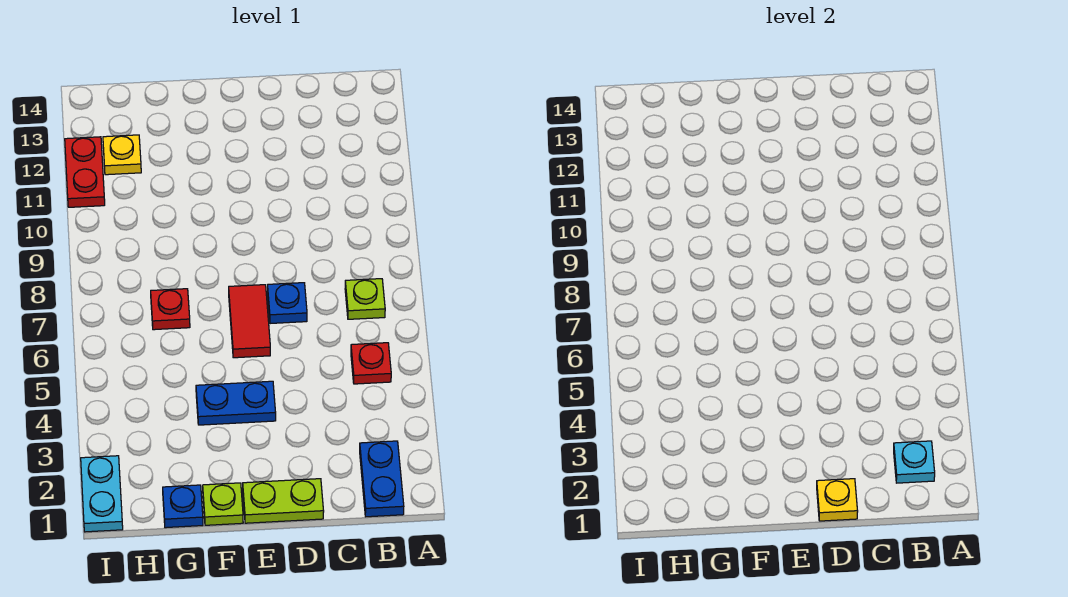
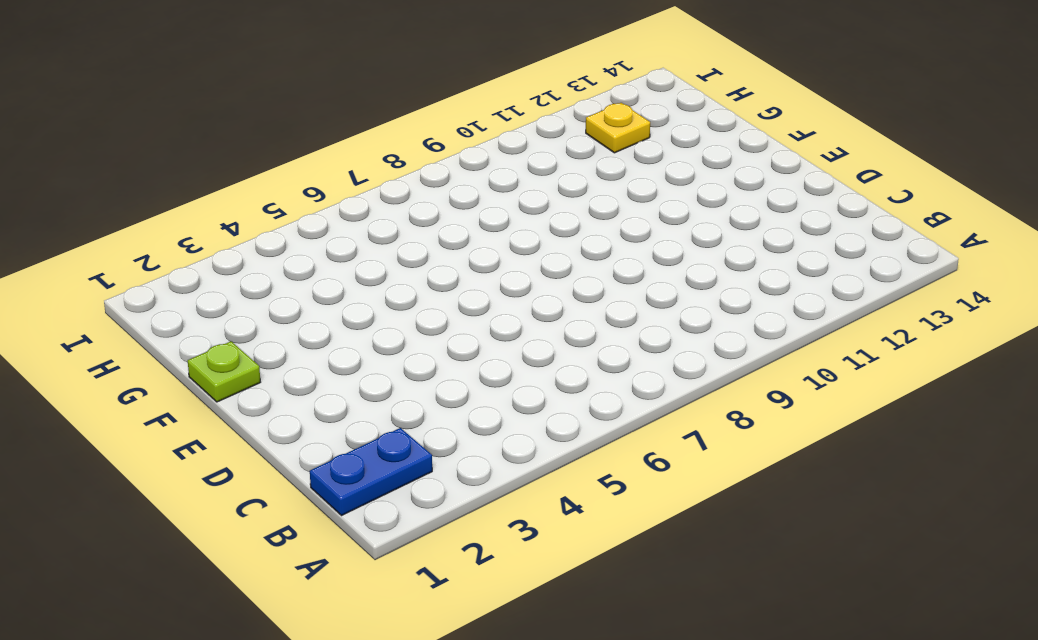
none -> red plate B5 level 1
none -> lime plate B7 level 1
none -> lime plate D1:E1 level 1

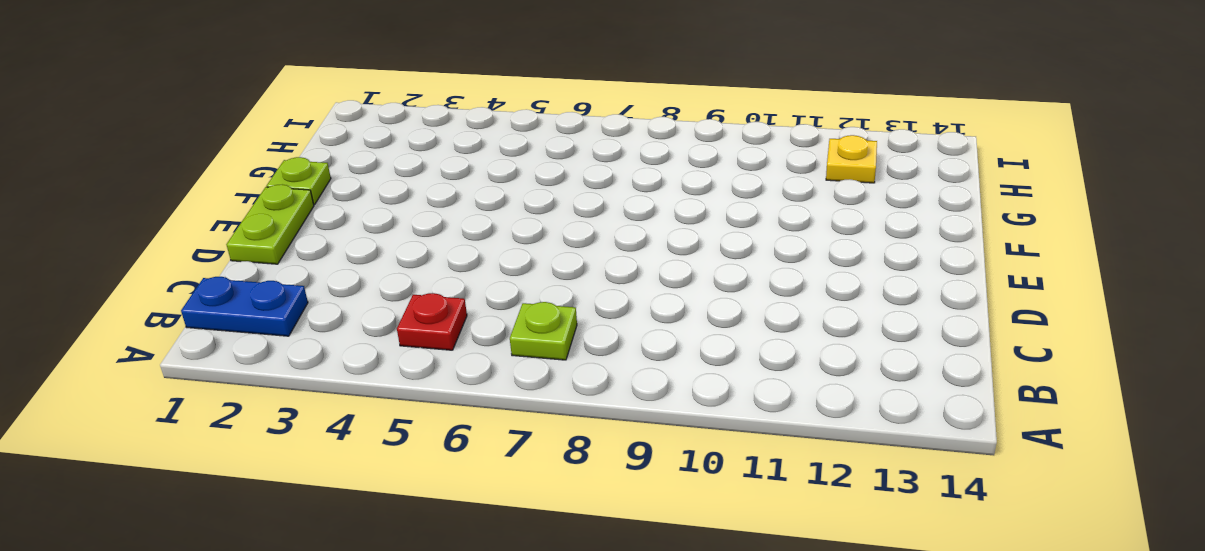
none -> blue plate D7 level 1
none -> blue plate E4:F4 level 1
none -> red tile E6:E7 level 1

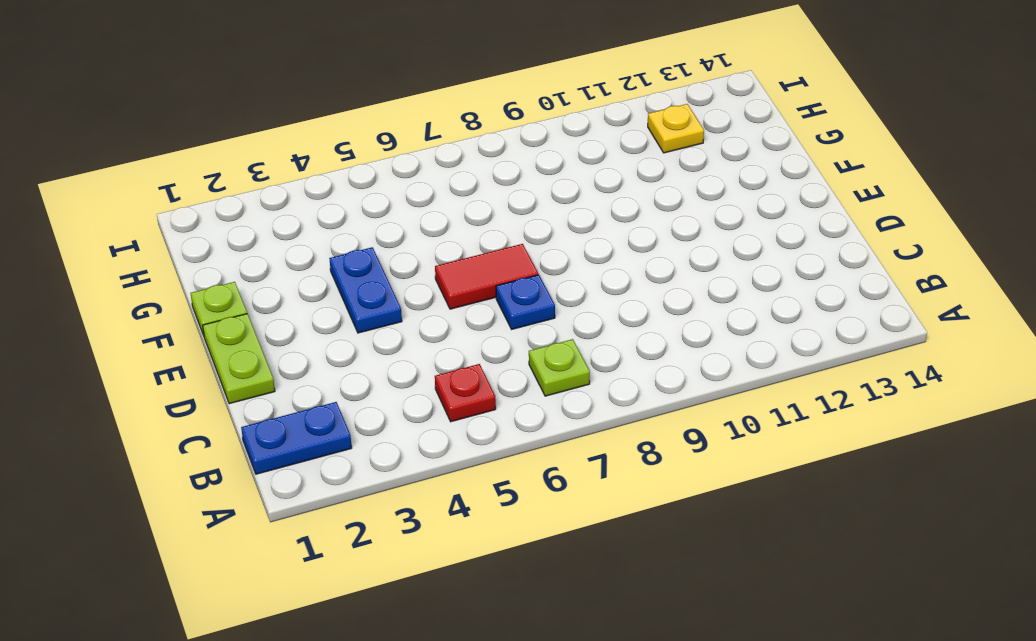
none -> blue plate G1 level 1
none -> red plate G7 level 1
none -> cyan plate I1:I2 level 1

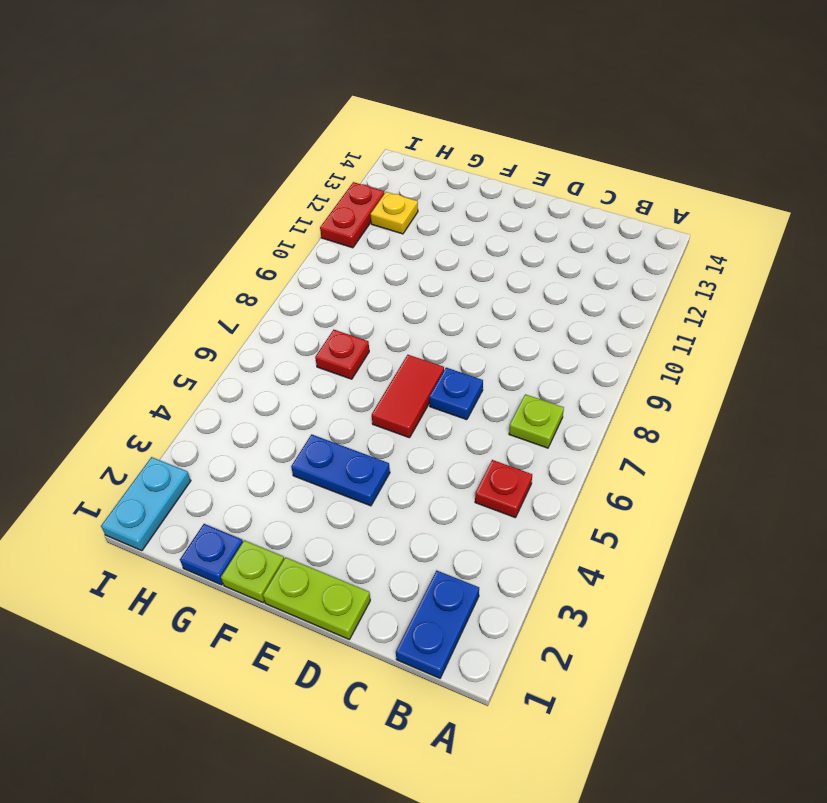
none -> cyan plate B2 level 2
none -> yellow plate D1 level 2

